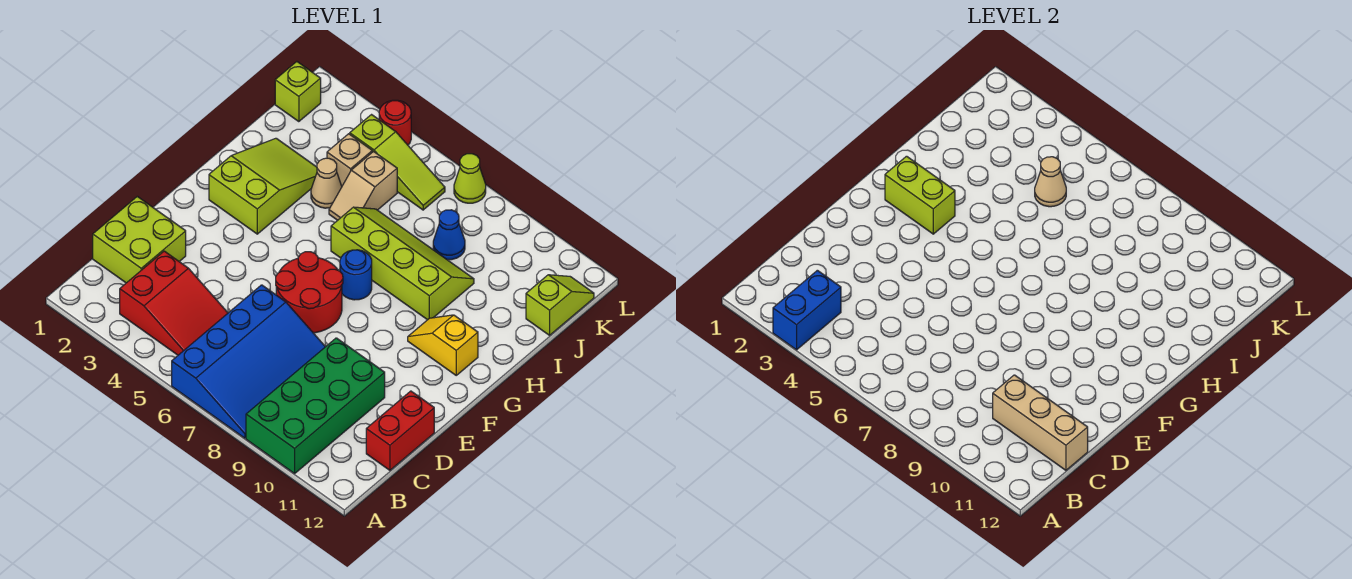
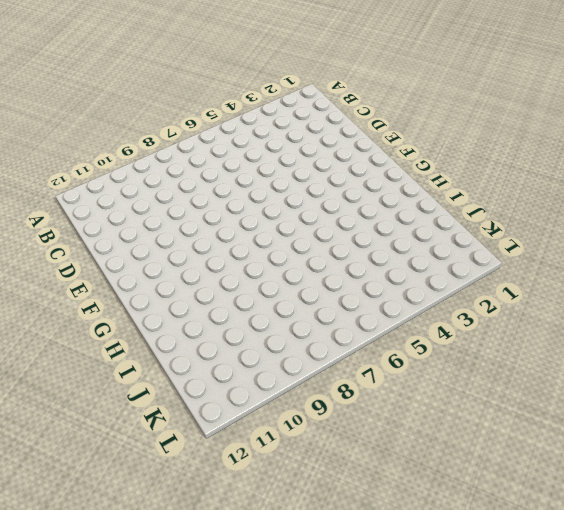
none -> blue slope A6:D8 level 1 top 6
none -> green brick A9:D10 level 1
none -> red slope B3:C5 level 1 top 3

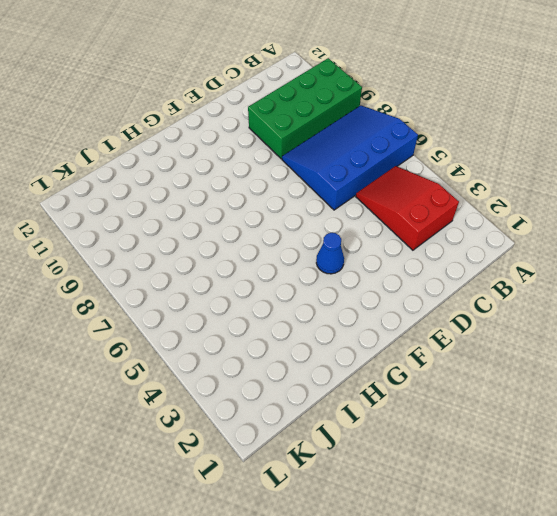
blue cone F4 level 1 -> blue cone J8 level 1
none -> lime brick C1:D2 level 1
none -> red brick C12:D12 level 1
none -> red round brick E6:F7 level 1

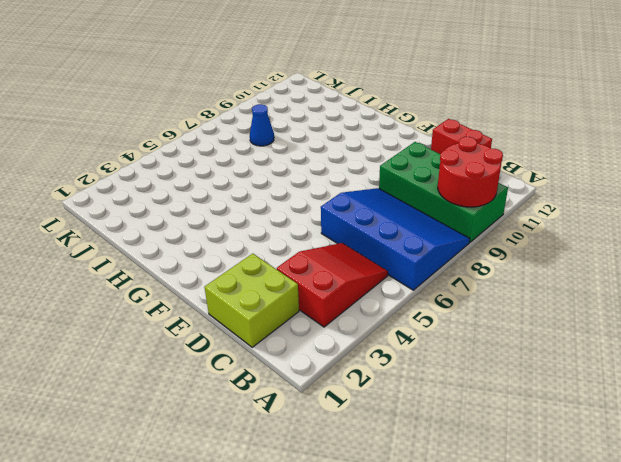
red round brick A9:B10 level 2 -> red round brick E6:F7 level 1
none -> lime slope G2:I3 level 1 top G
none -> blue round brick G7 level 1
none -> yellow slope G10:G11 level 1 top 11

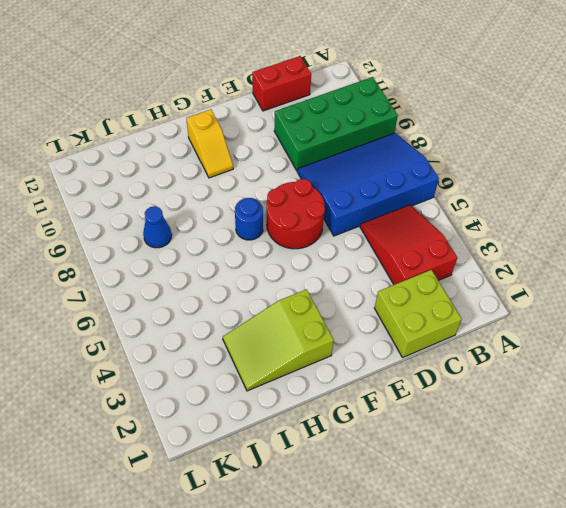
none -> lime slope H6:I9 level 1 top H
none -> tan cone I4 level 1
none -> tan slope I5:J5 level 1 top J

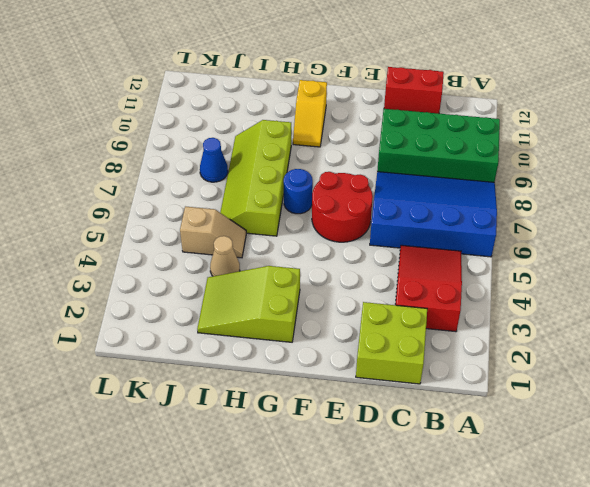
none -> tan brick J4 level 1
none -> lime slope J12:K12 level 1 top J
none -> lime brick K1 level 1

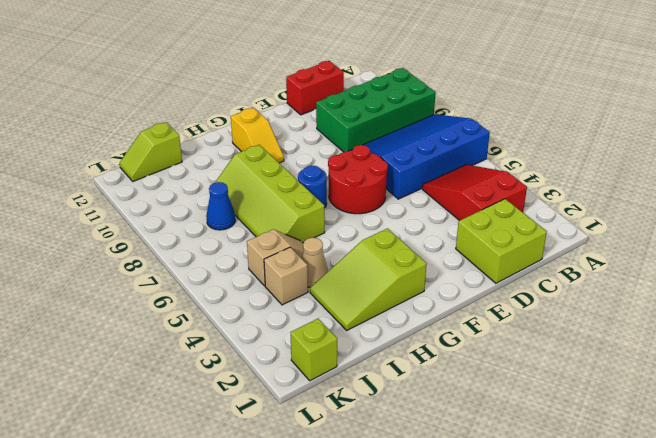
none -> lime slope K4:K6 level 1 top 4
none -> red round brick L4 level 1
none -> lime cone L7 level 1

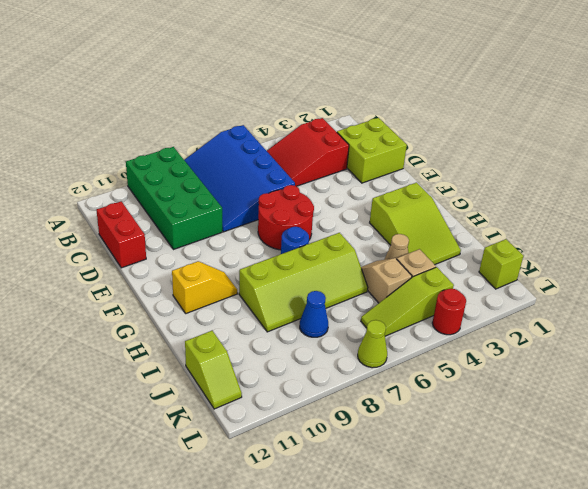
none -> blue brick A3:B3 level 2
none -> tan brick C10:C12 level 2
none -> lime brick G2:G3 level 2

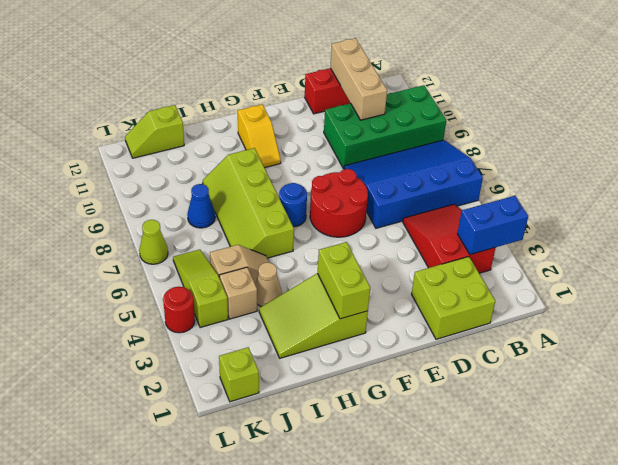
none -> tan cone J5 level 2

